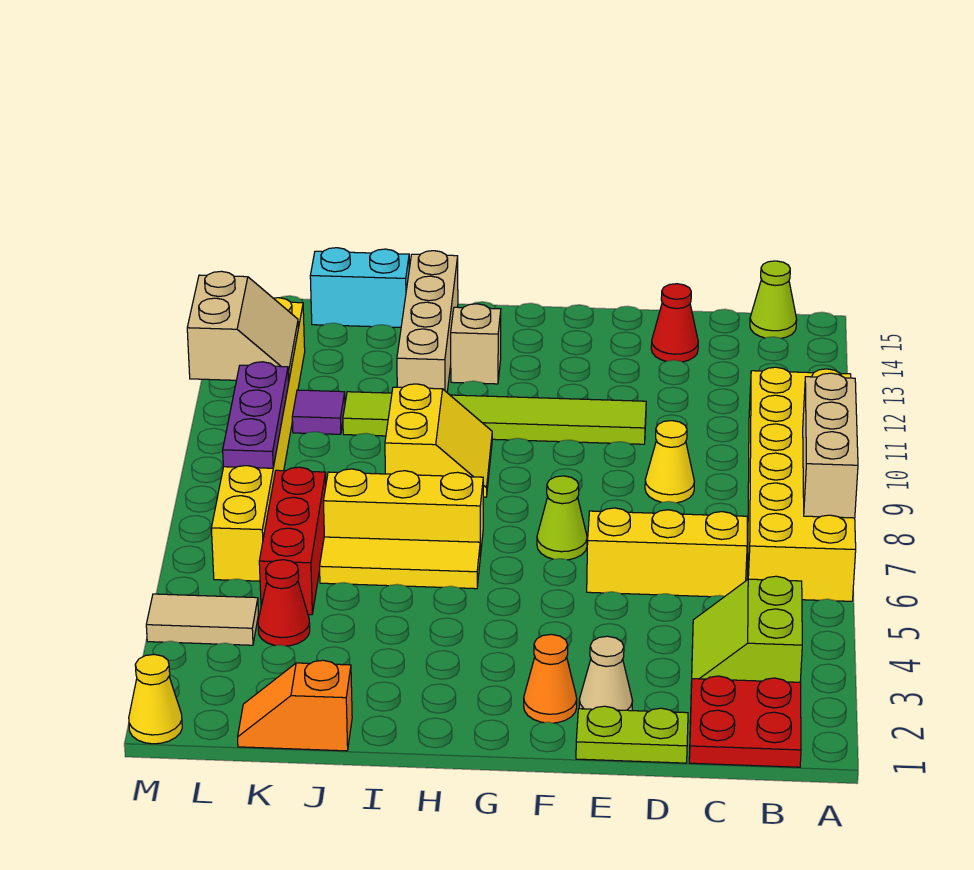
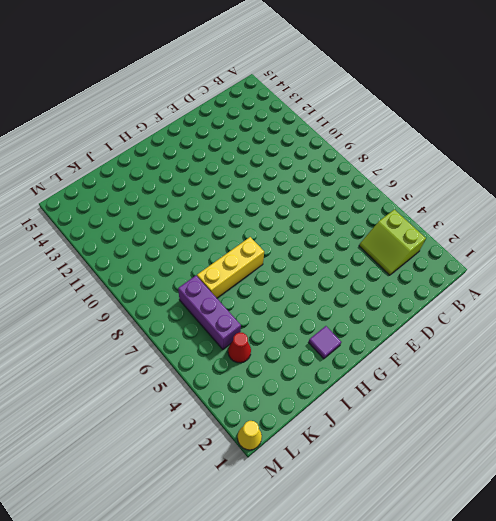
purple tile H2 level 1 -> purple tile K11 level 1
purple brick K5:K7 level 1 -> red brick K5:K7 level 1
none -> yellow brick A6:B11 level 1
none -> red plate B1:C2 level 1
none -> lime cone B15 level 1

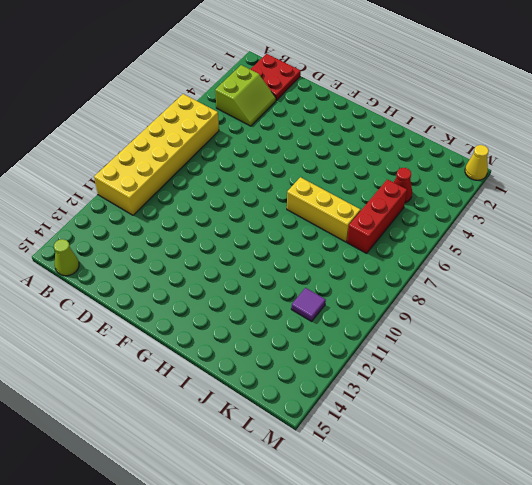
none -> yellow brick C6:E6 level 1
none -> lime plate D1:E1 level 1
none -> yellow cone D9 level 1

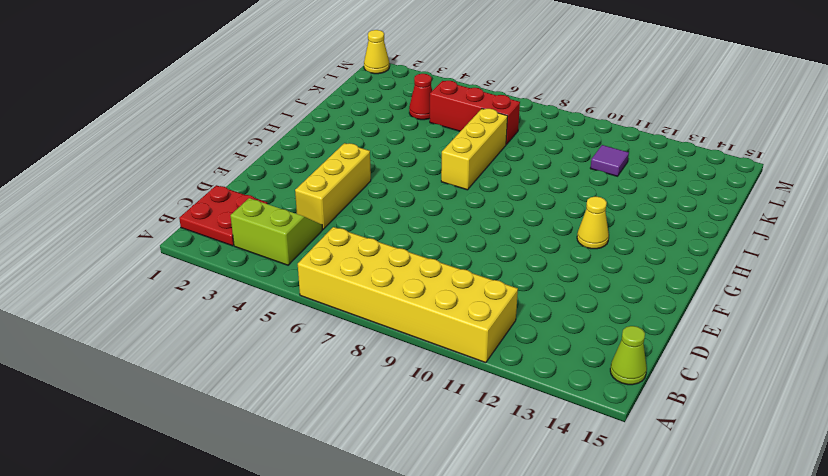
yellow brick D4:F4 level 1 -> yellow brick C6:E6 level 1
yellow cone G12 level 1 -> yellow cone D9 level 1
none -> lime plate D1:E1 level 1
none -> red cone D14 level 1
none -> tan cone E2 level 1

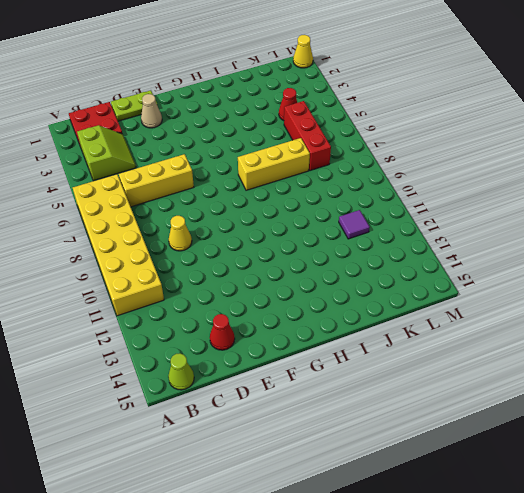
none -> lime tile E11:J11 level 1
none -> orange cone F2 level 1
none -> lime cone F7 level 1

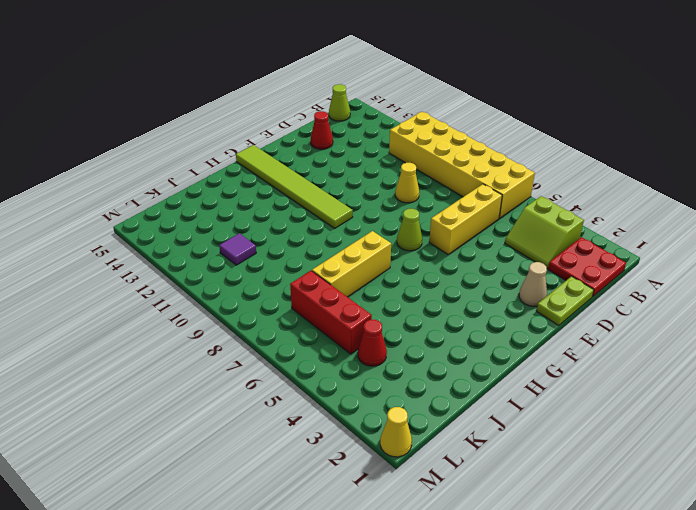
lime tile G10:G15 level 1 -> lime tile E11:J11 level 1
none -> orange cone F2 level 1
none -> yellow tile H6:J6 level 1
none -> yellow slope H9:I10 level 1 top I

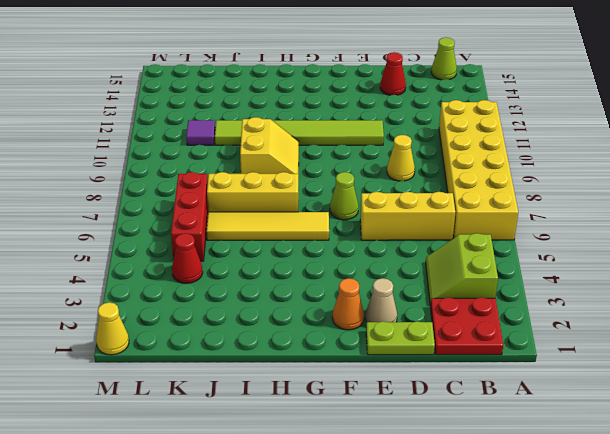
yellow tile G6:J6 level 1 -> yellow tile H6:J6 level 1
none -> tan brick H13 level 1
none -> tan brick I12:I15 level 1
none -> orange slope J1:K1 level 1 top J

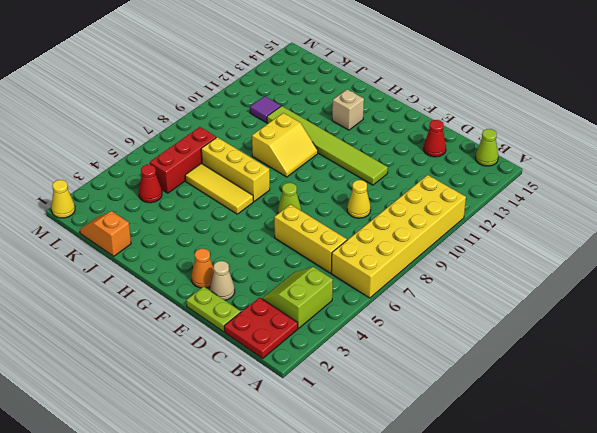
none -> tan brick I12:I15 level 1
none -> cyan brick J15:K15 level 1
none -> tan tile L4:M4 level 1

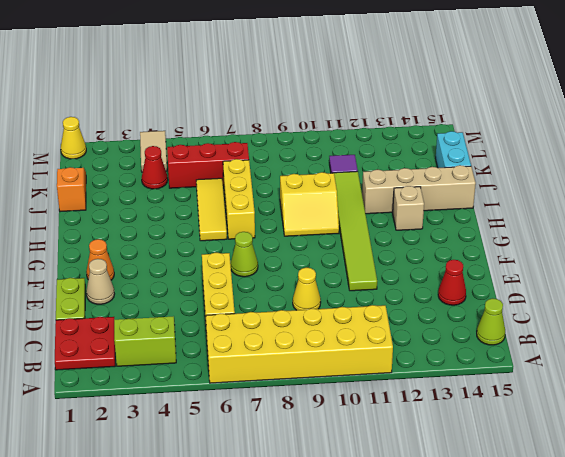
none -> yellow brick L6:L13 level 1
none -> tan brick A7:A9 level 2
none -> purple plate L8:L10 level 2

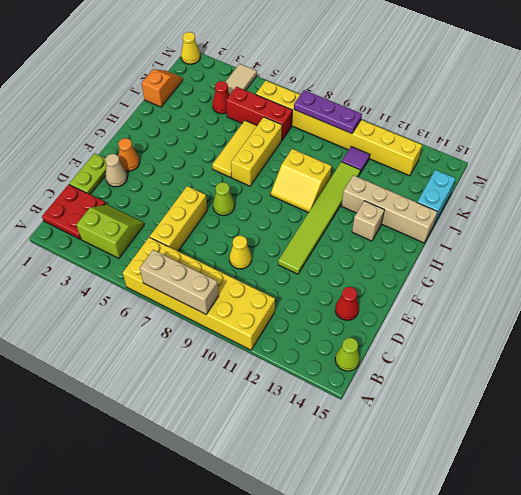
none -> tan slope L11:M12 level 2 top M

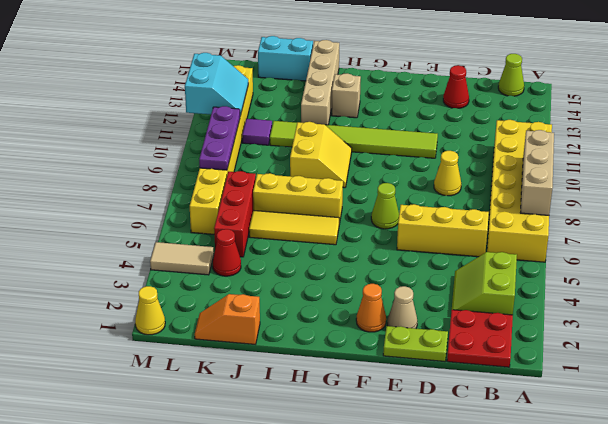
cyan slope L11:M12 level 2 top M -> tan slope L11:M12 level 2 top M

